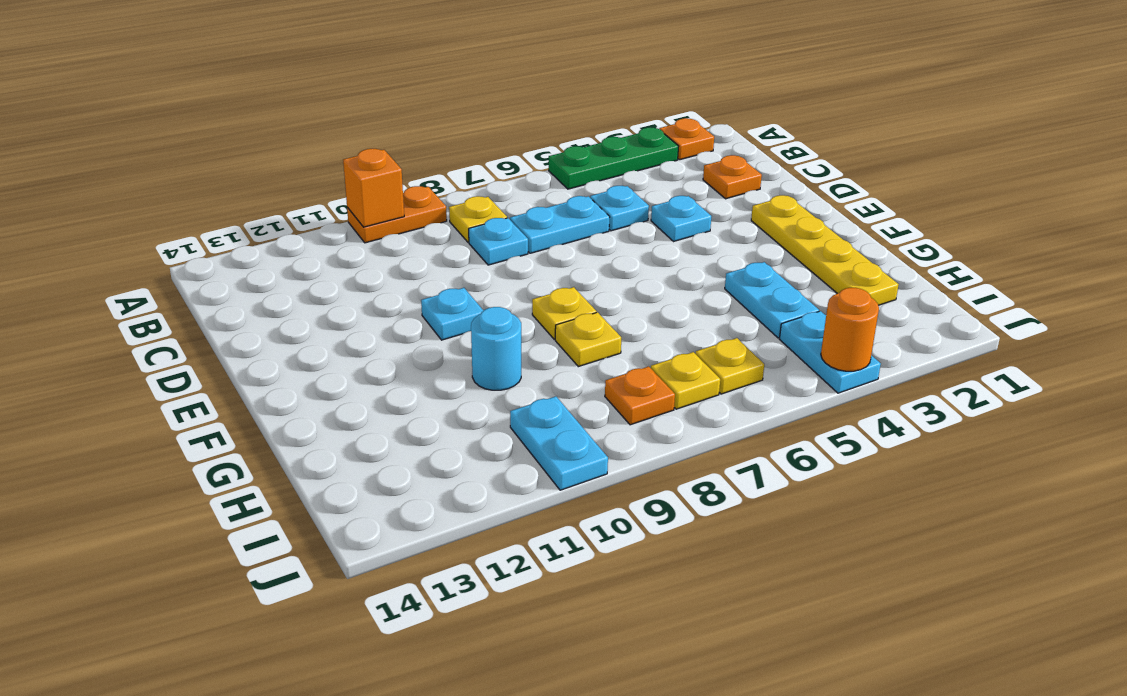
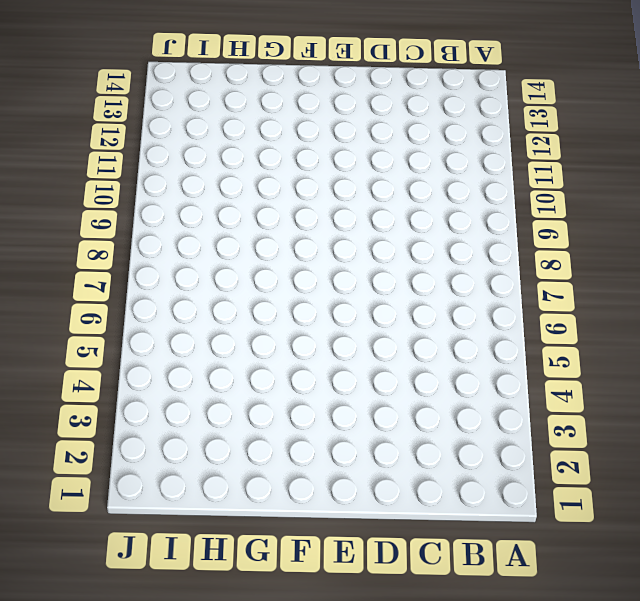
none -> orange plate A2 level 1
none -> green plate A3:A5 level 1
none -> orange plate A9:A10 level 1

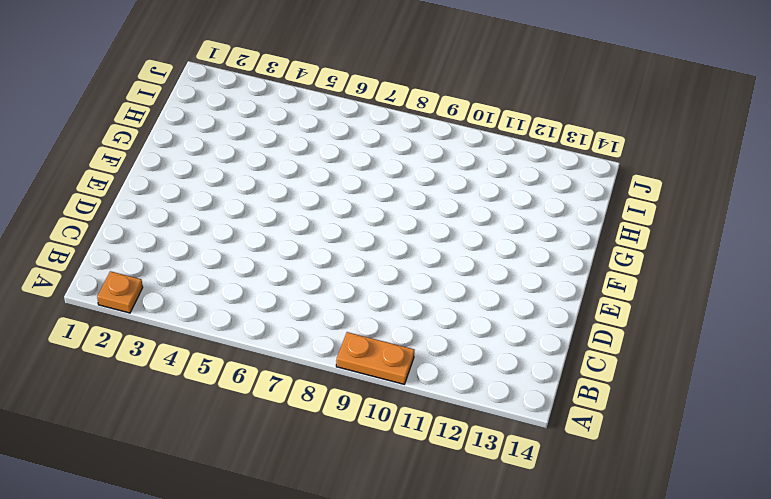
none -> green plate A3:A5 level 1
none -> yellow plate B8 level 1
none -> orange plate C2 level 1

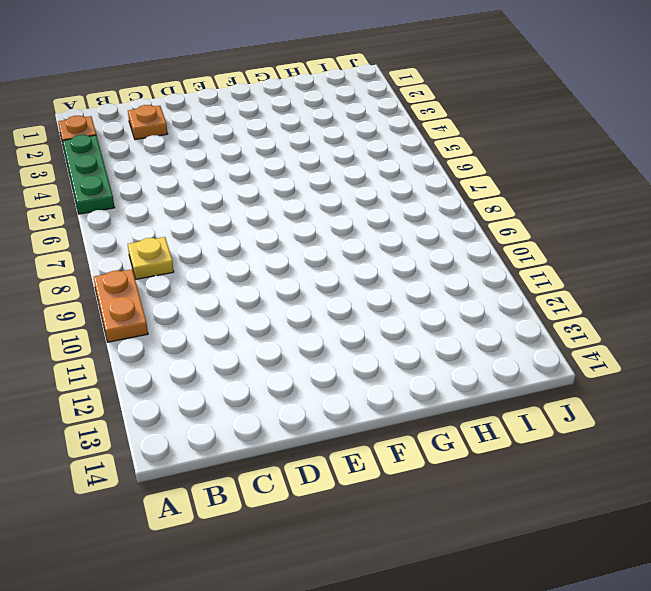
none -> cyan plate C5 level 1
none -> cyan plate C6:C7 level 1
none -> cyan plate C8 level 1

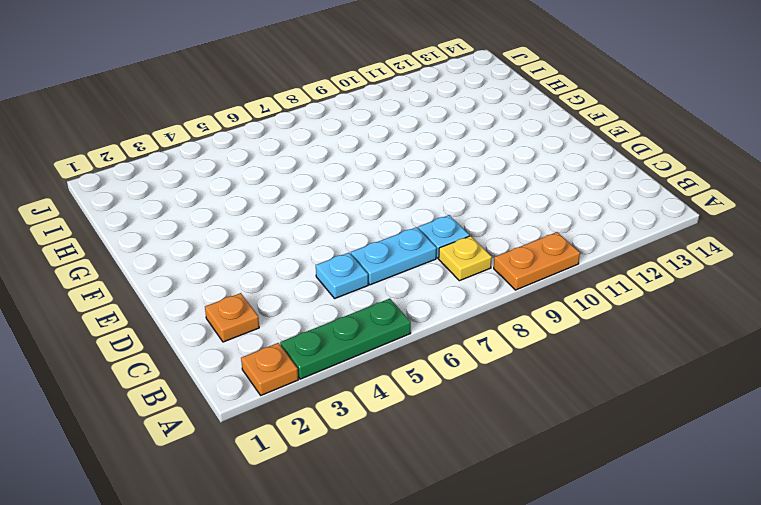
none -> cyan plate D4 level 1
none -> yellow plate E2:H2 level 1
none -> cyan plate E10 level 1

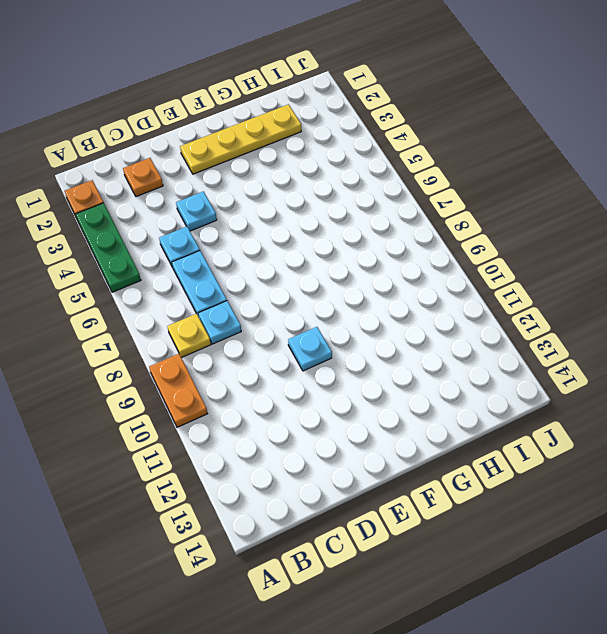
none -> yellow plate F8 level 1
none -> cyan plate G4:H4 level 1
none -> yellow plate G8 level 1

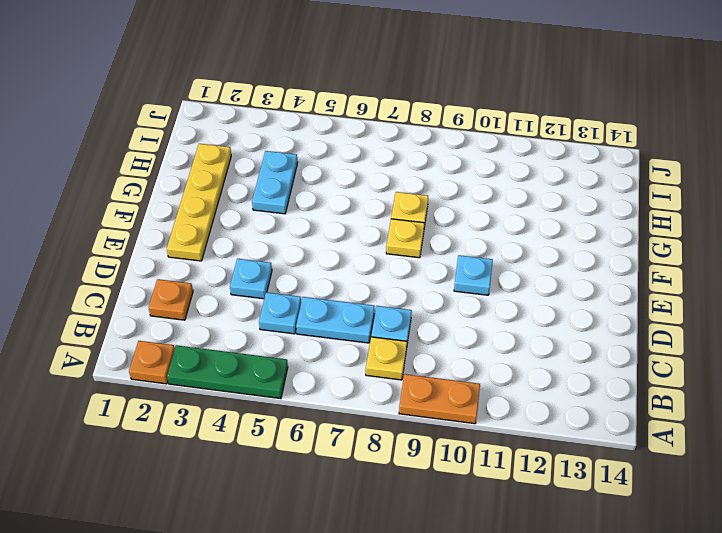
none -> cyan round brick G10 level 1
none -> cyan plate I4:J4 level 1
none -> yellow plate I6 level 1

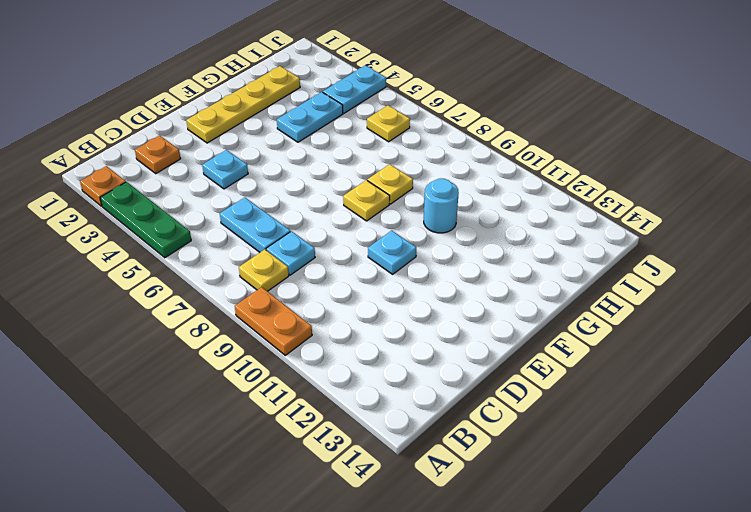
none -> cyan plate C5 level 1
none -> yellow plate I7 level 1
none -> orange plate I8 level 1

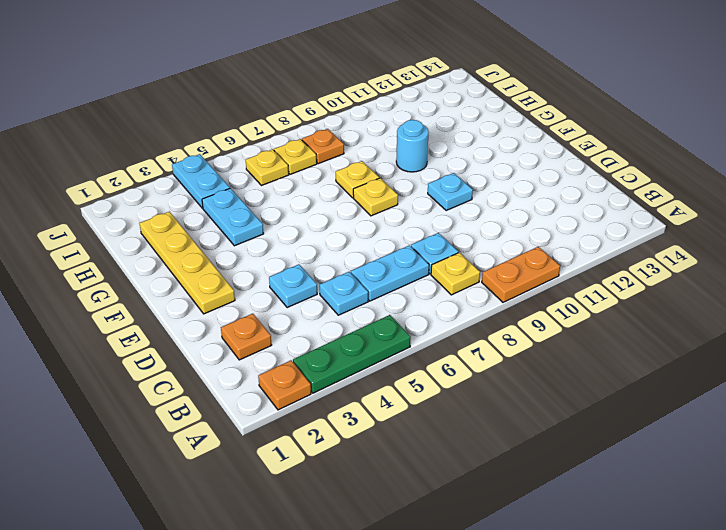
none -> cyan plate I10:J10 level 1
none -> orange brick A10 level 2
none -> orange round brick J4 level 2

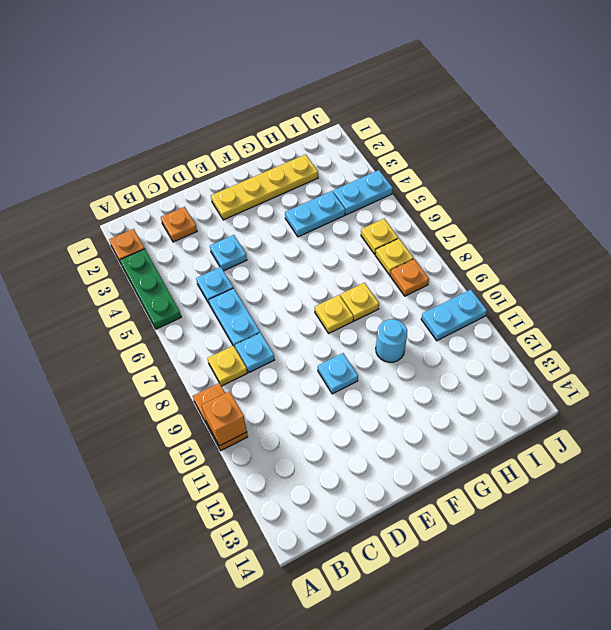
none -> orange round brick J4 level 2

